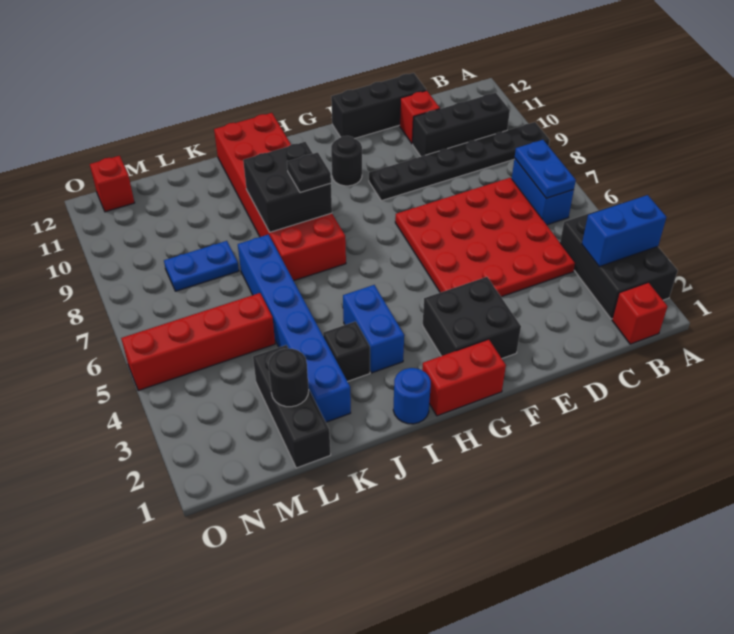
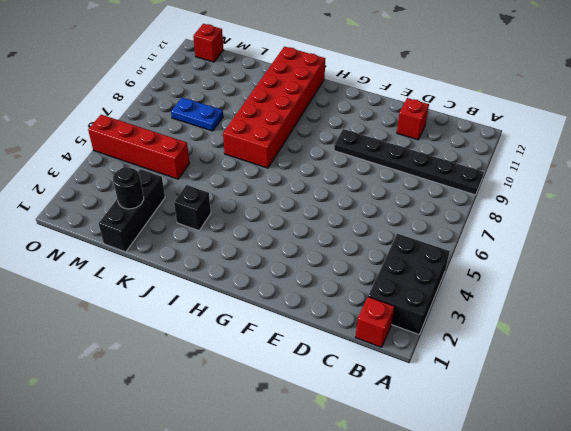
none -> blue brick B6:B7 level 1
none -> black brick B10:D10 level 1
none -> red plate C4:F7 level 1

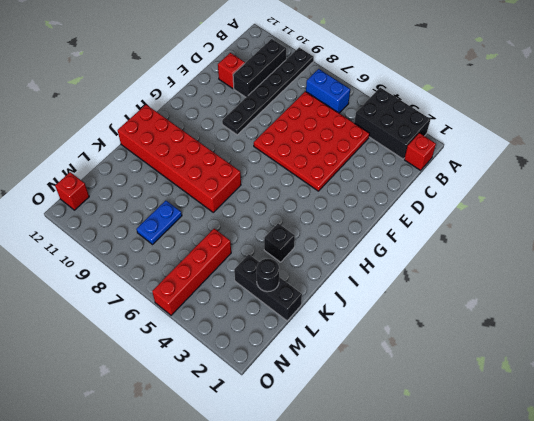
none -> black brick D12:F12 level 1
none -> black brick F2:G3 level 1
none -> red brick G1:H1 level 1

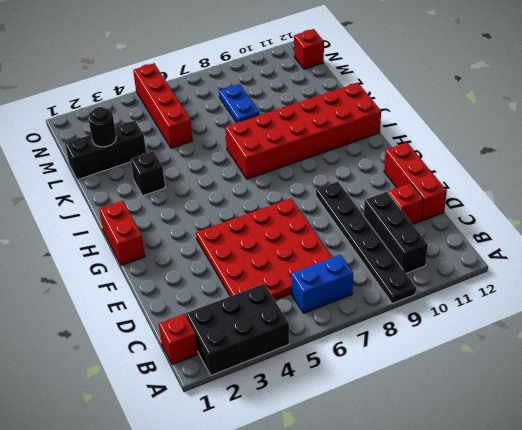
red brick D12:F12 level 1 -> black brick D12:F12 level 1
none -> black brick F2:G3 level 1
none -> black round brick G10 level 1
none -> blue round brick I1 level 1

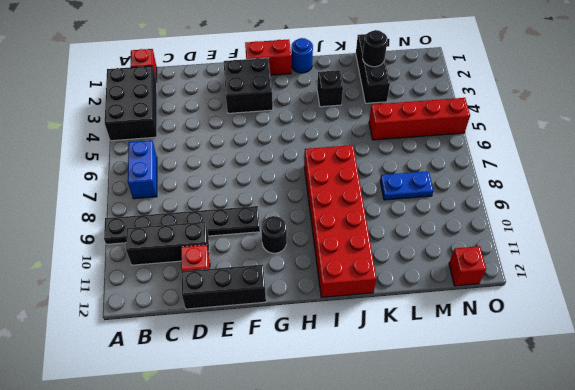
none -> red plate C4:F7 level 1
none -> blue brick I3:I4 level 1
none -> blue brick K2:K7 level 1

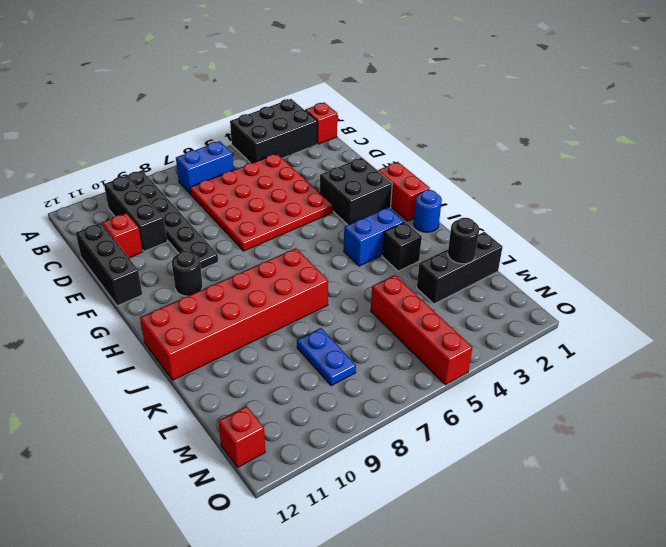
none -> blue brick K2:K7 level 1
none -> blue brick A3:B3 level 2
none -> blue plate B6:B7 level 2

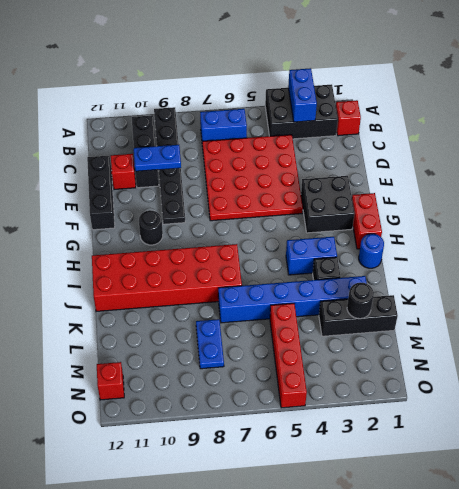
blue plate D9:D10 level 2 -> blue plate B6:B7 level 2
none -> black brick I8:J9 level 2
none -> black plate I8 level 3

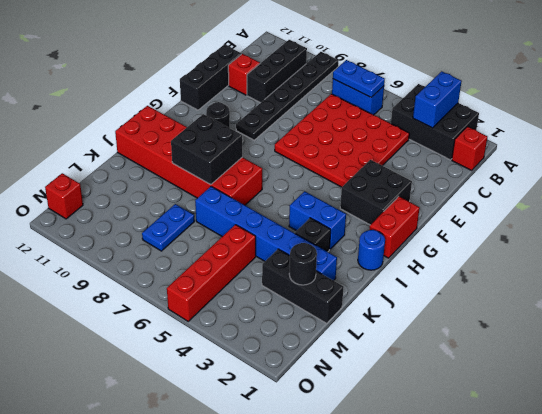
none -> black plate I8 level 3

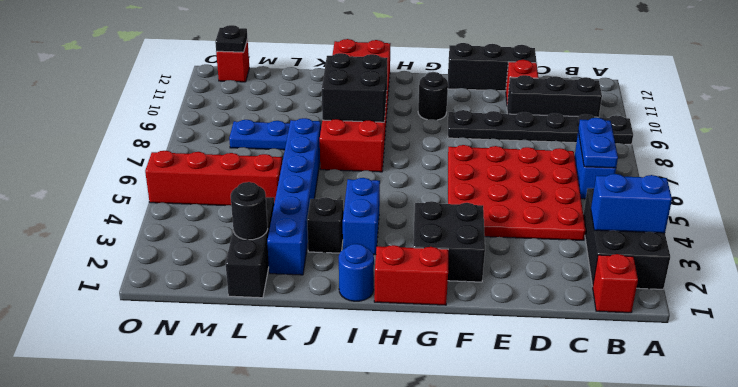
black plate N12 level 2 -> black plate I8 level 3

